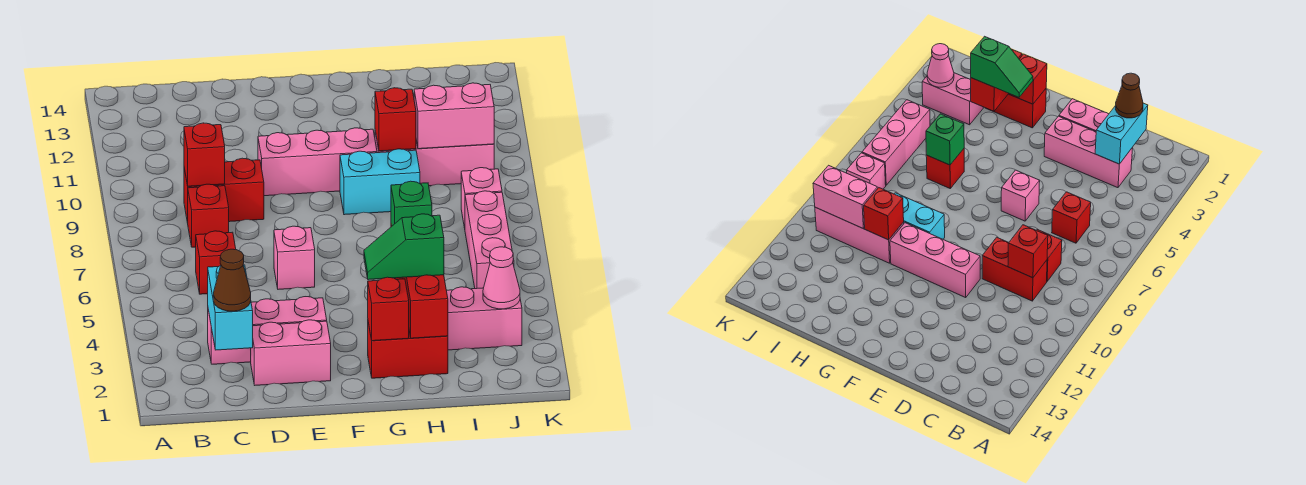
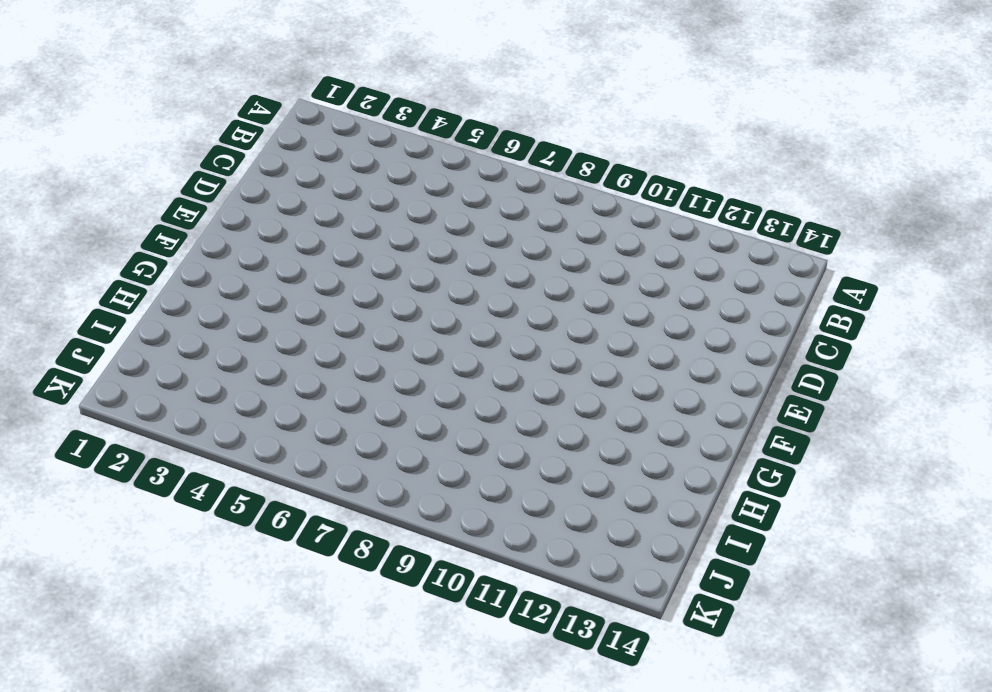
none -> pink brick C3:E3 level 1
none -> red brick C6 level 1
none -> red brick C8 level 1

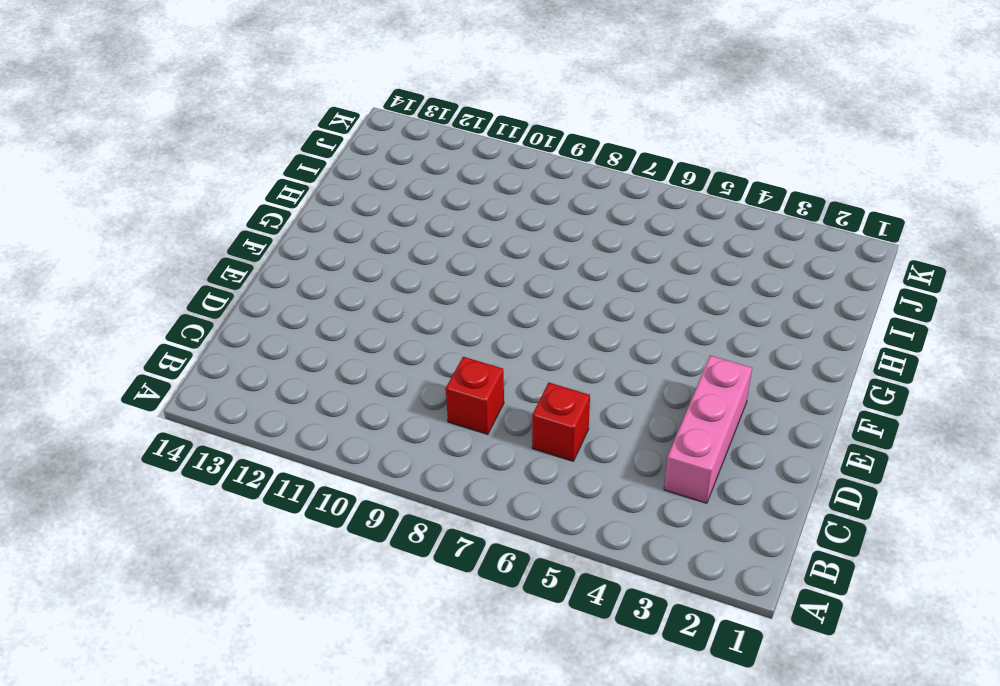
none -> red brick C9:D9 level 1
none -> pink brick D2:E2 level 1
none -> pink brick E6 level 1

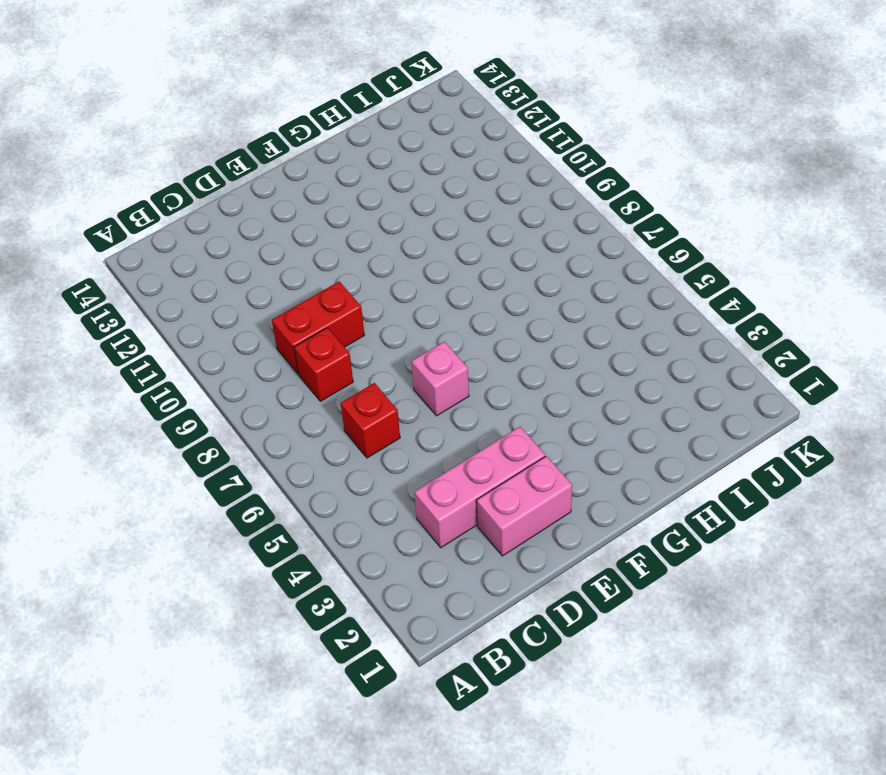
none -> pink brick E10:G10 level 1
none -> red brick G2:H2 level 1
none -> cyan brick G9:H9 level 1

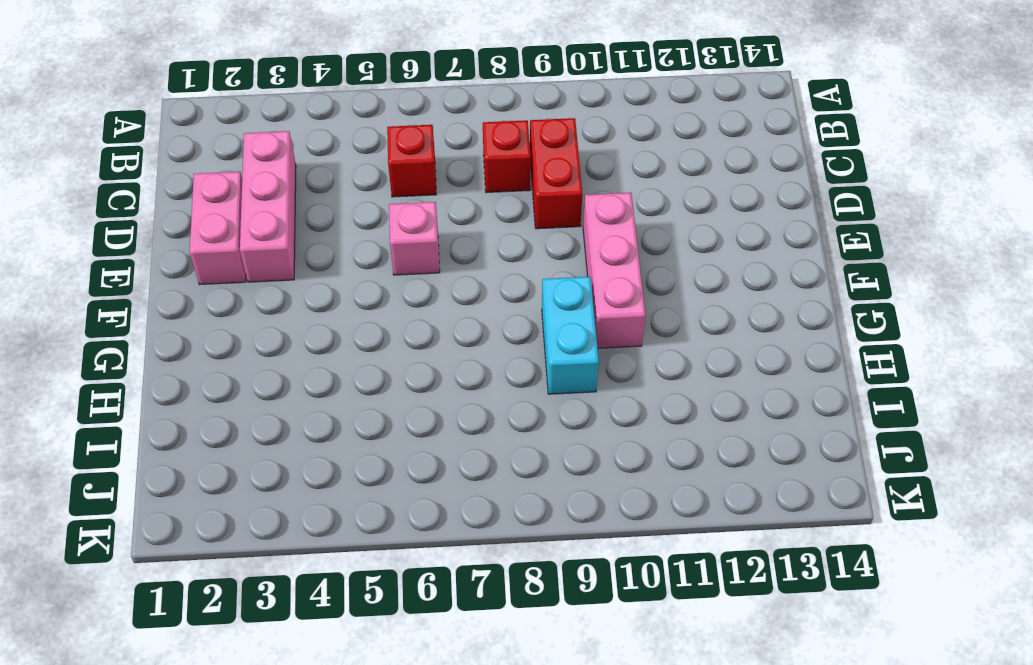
none -> red brick G2:H2 level 1
none -> red brick H6 level 1
none -> pink brick H10:J10 level 1

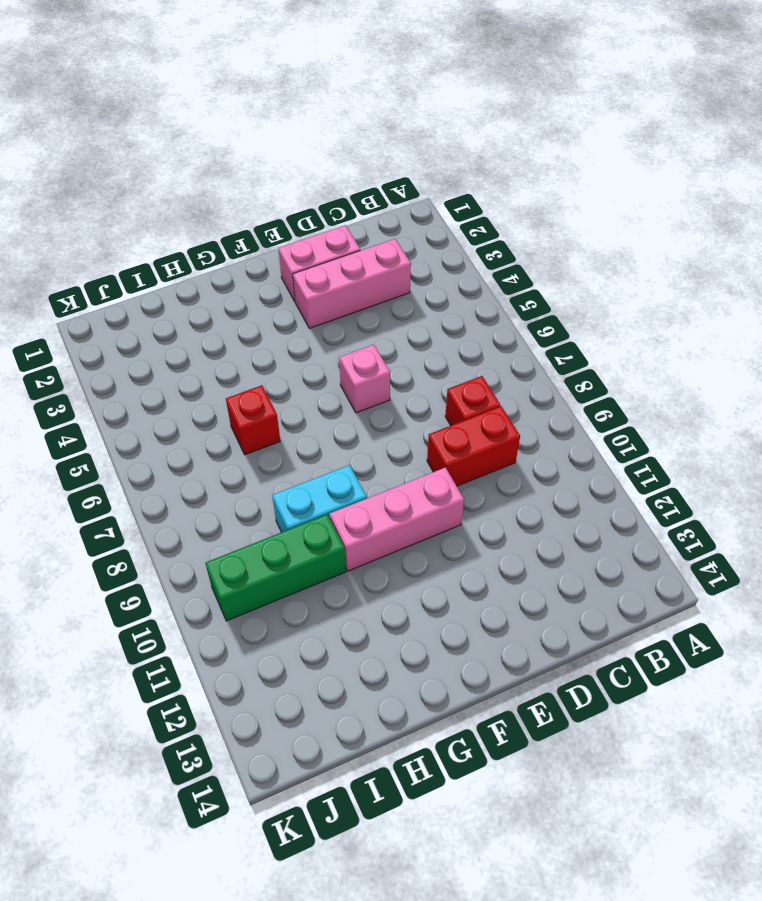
green brick H10:J10 level 1 -> pink brick H10:J10 level 1
none -> red brick C6 level 1
none -> red brick G2:H2 level 1
none -> pink brick I3:J3 level 1

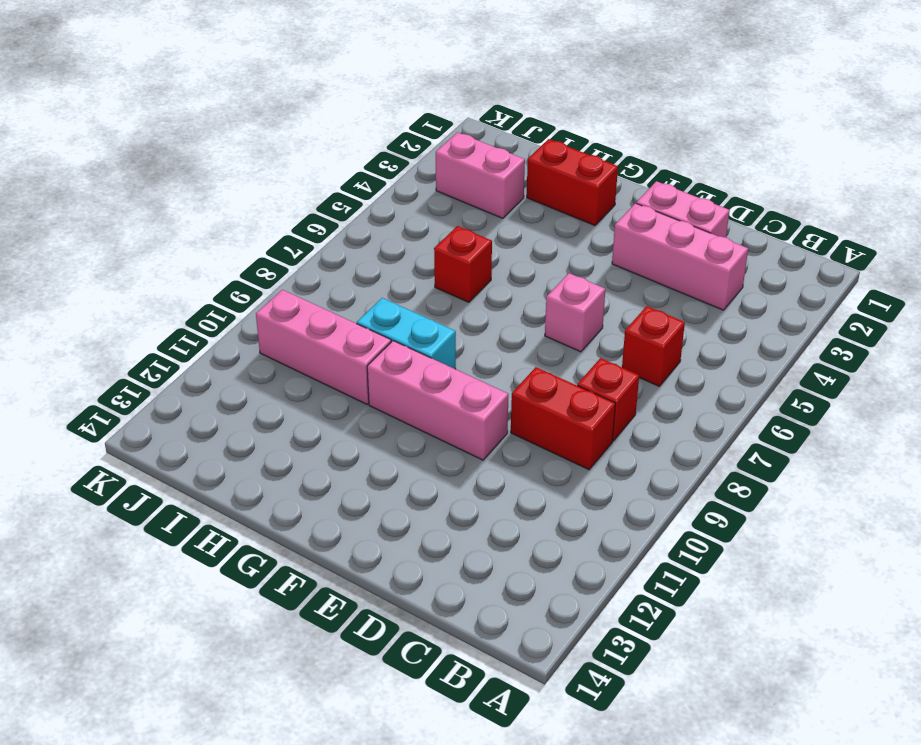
none -> pink brick J5:J7 level 1
none -> pink brick J8 level 1
none -> cyan brick C2:C3 level 2

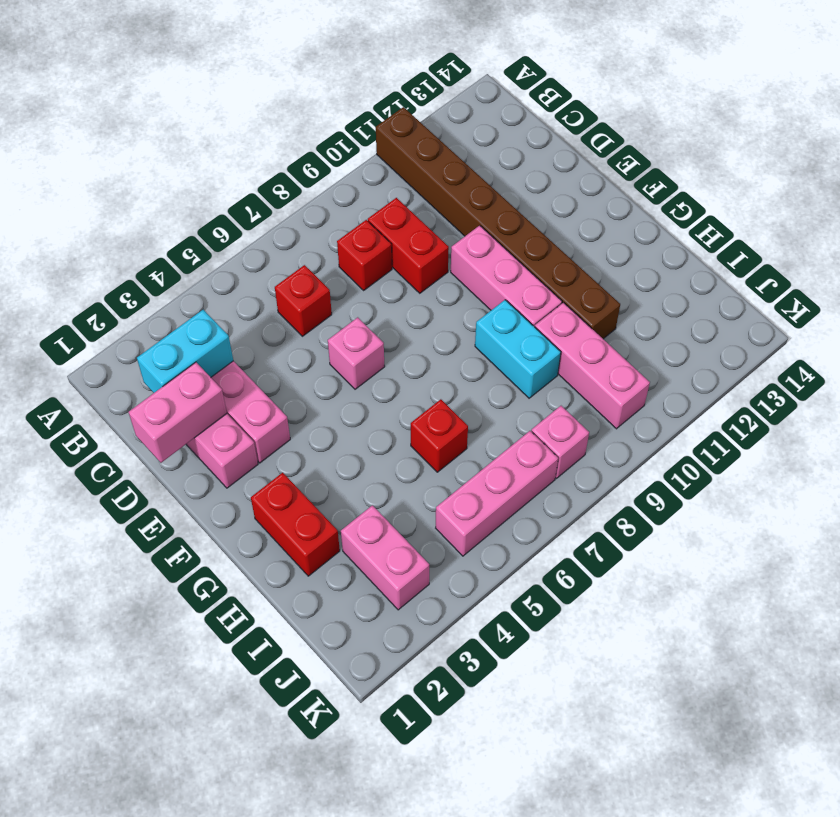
brown brick A11:H11 level 1 -> none
pink brick D1:D2 level 2 -> pink brick I10:J10 level 2
none -> red brick C9 level 2
none -> red brick G2 level 2
none -> red brick H2:H3 level 2

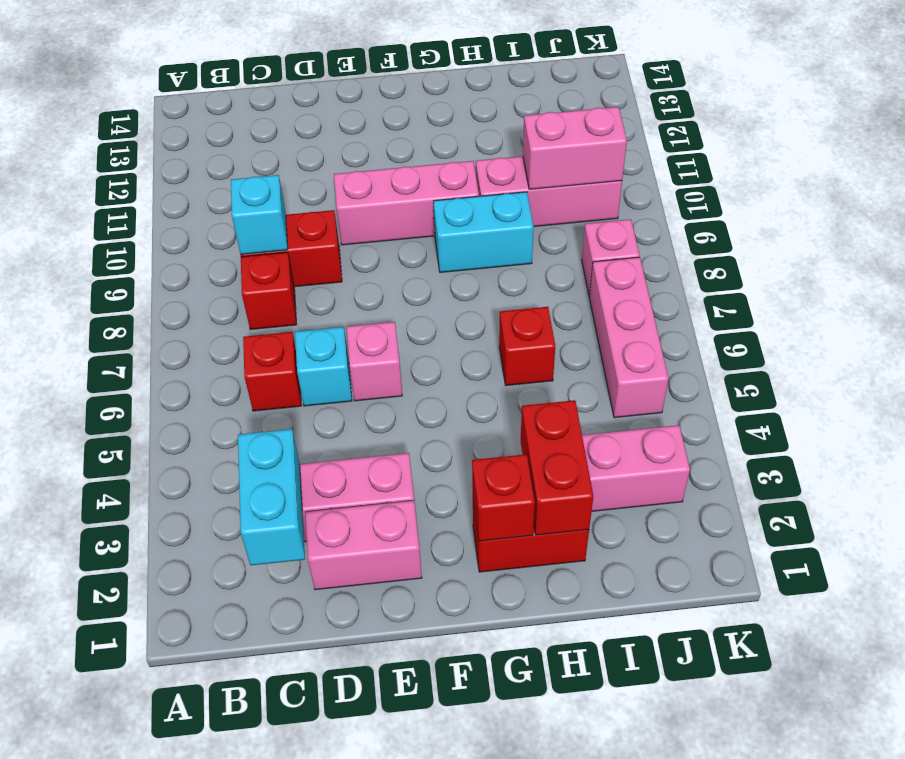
cyan brick C9 level 2 -> red brick C9 level 2
cyan brick D6 level 1 -> none
none -> green brick H6 level 2
none -> red brick H10 level 2
none -> pink cone J3 level 2

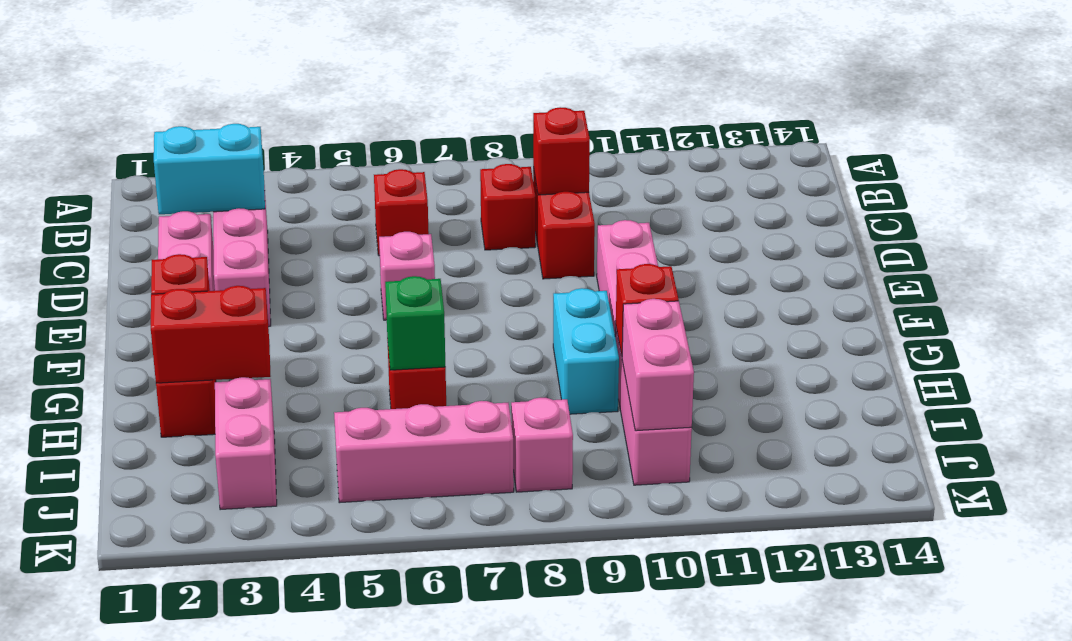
none -> pink cone J3 level 2
none -> brown cone C2 level 3
none -> green slope G3:H3 level 3 top H

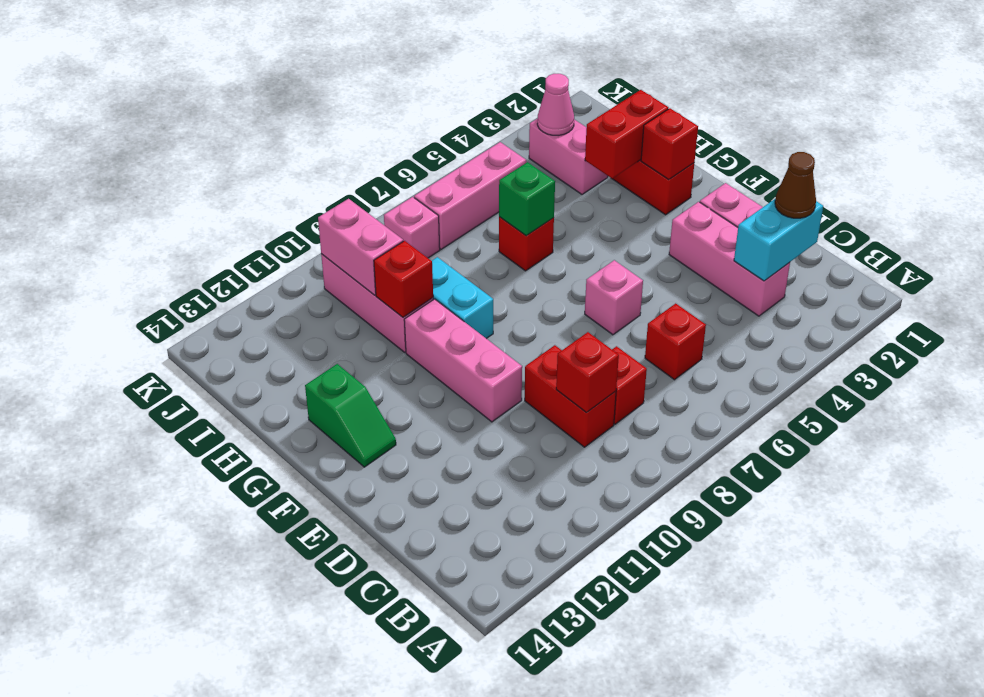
green slope F13:G13 level 1 top G -> green slope G3:H3 level 3 top H

